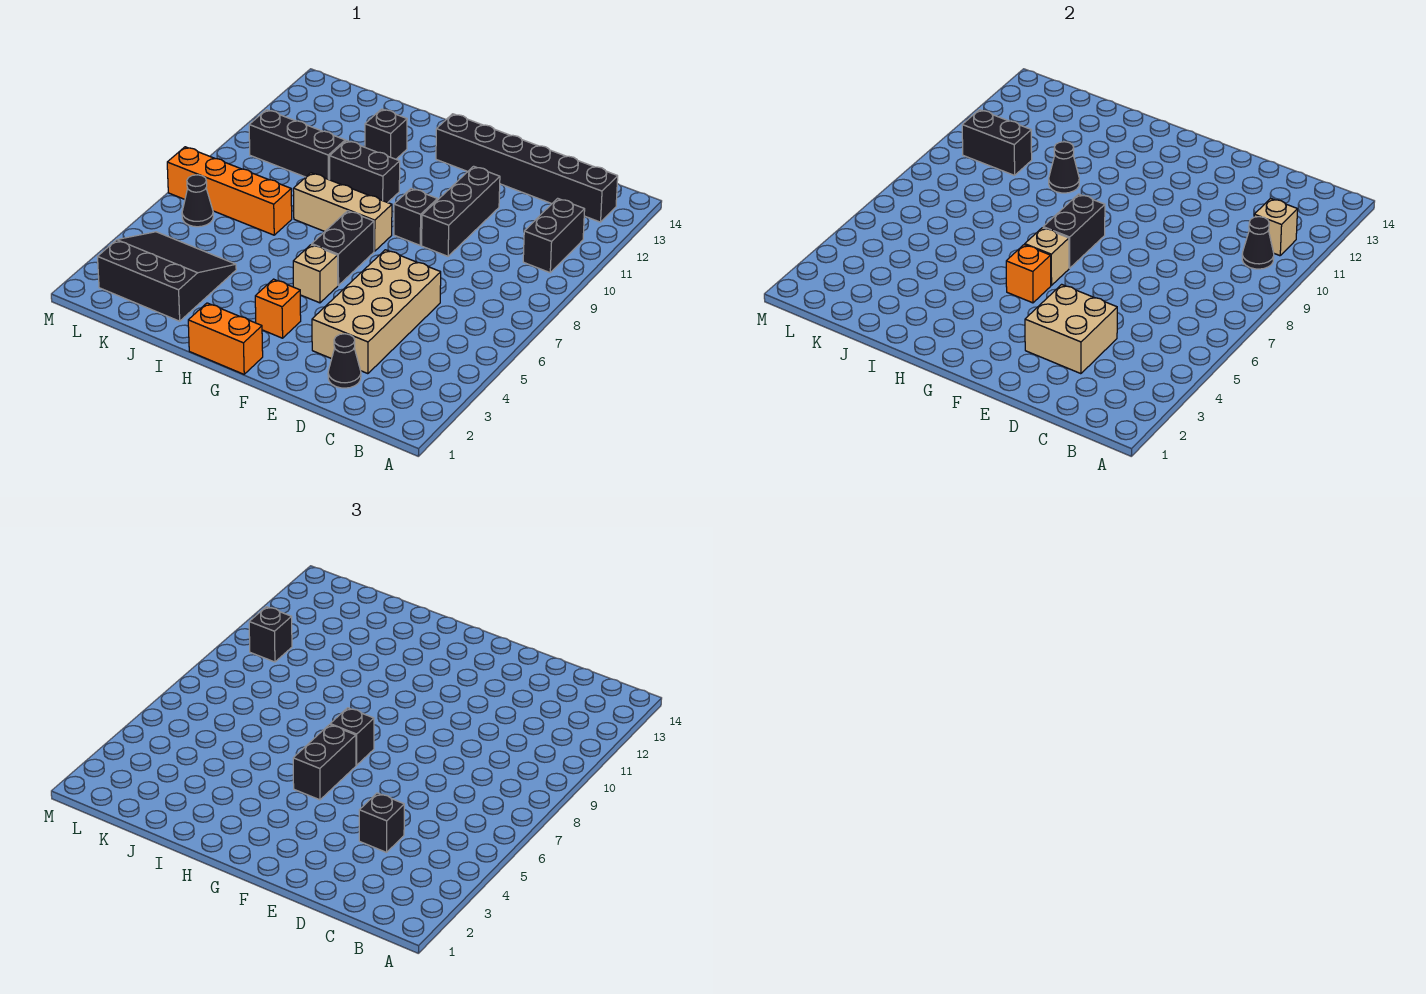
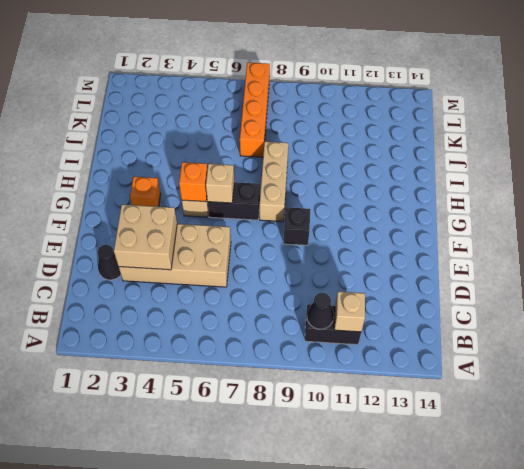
none -> black brick B13:G13 level 1
none -> black brick E9:E11 level 1
none -> orange brick G1:H1 level 1

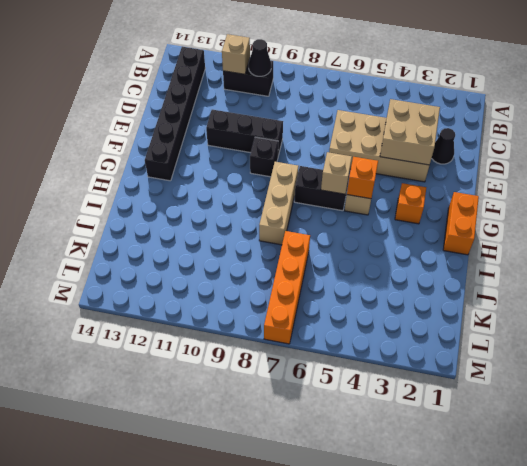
none -> black brick H10:I10 level 1
none -> black brick I12 level 1
none -> black slope J2:L4 level 1 top 2

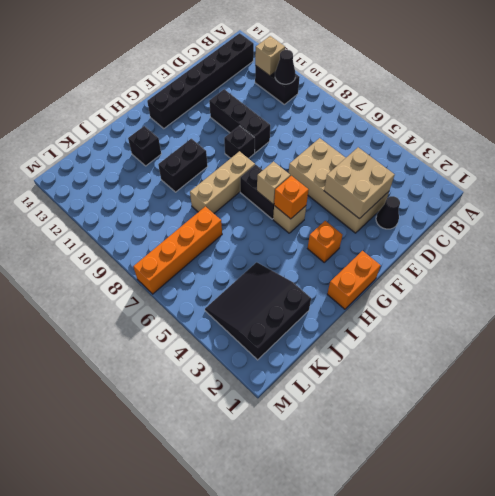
none -> black brick J10:L10 level 1
none -> black cone L6 level 1
none -> black brick G7:G8 level 2

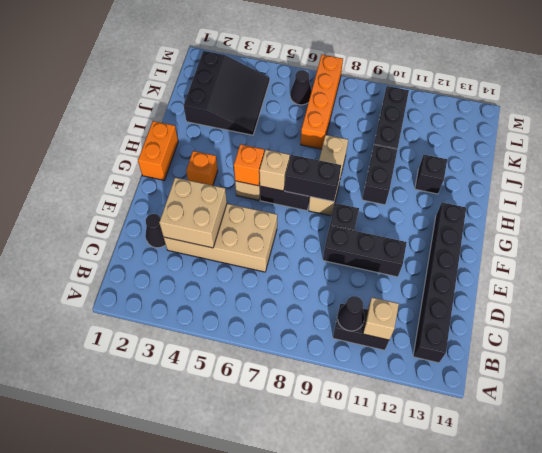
none -> black cone I10 level 2
none -> black brick K10:L10 level 2
none -> black brick D4 level 3

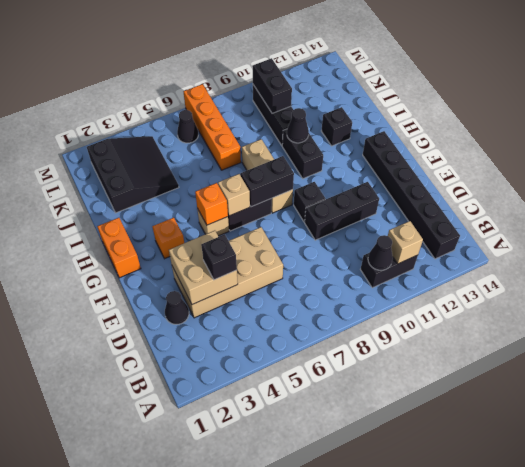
none -> black brick G5:G6 level 3
none -> black brick G7 level 3
none -> black brick L10 level 3

